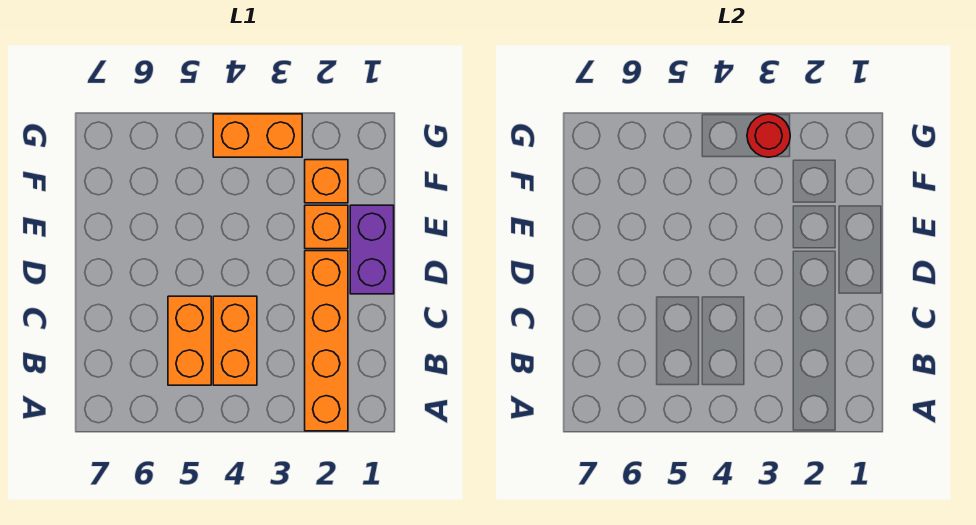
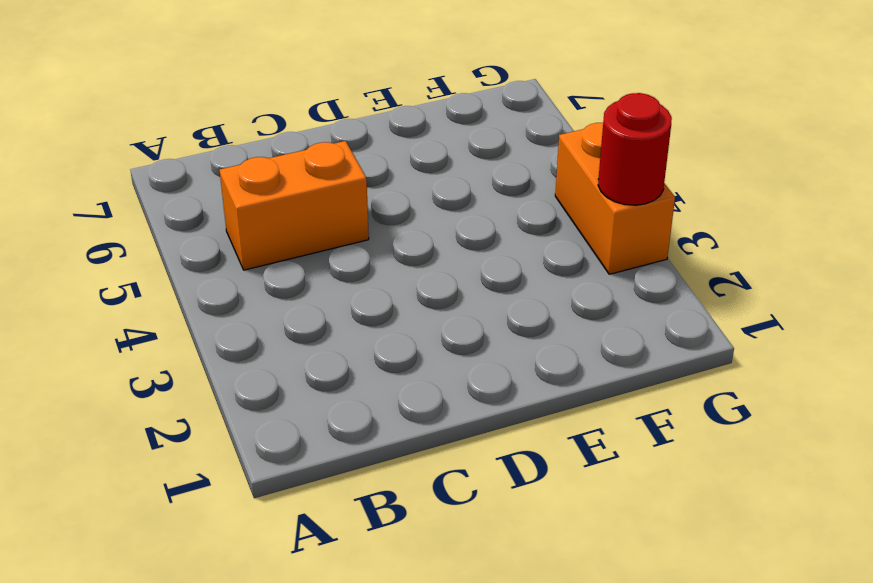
none -> orange brick A2:D2 level 1
none -> orange brick B4:C4 level 1

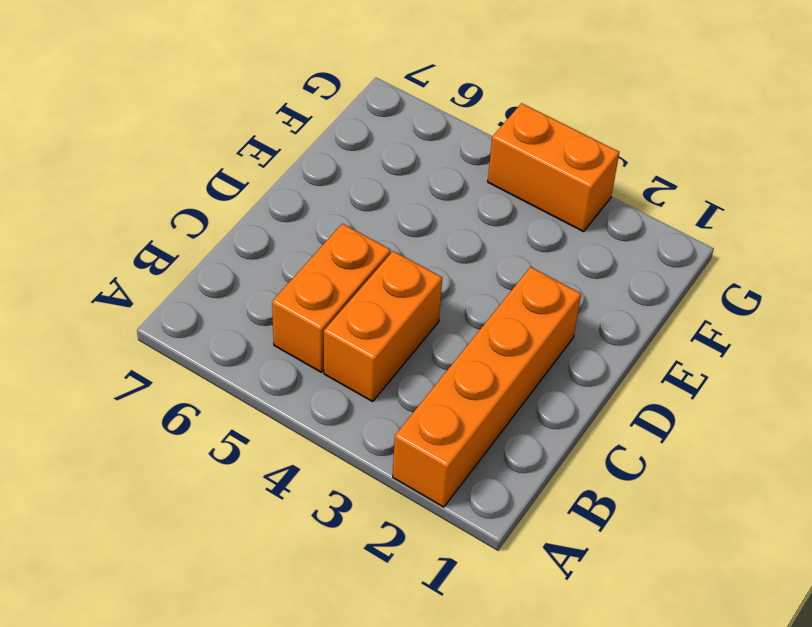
none -> purple brick D1:E1 level 1
none -> orange brick E2 level 1

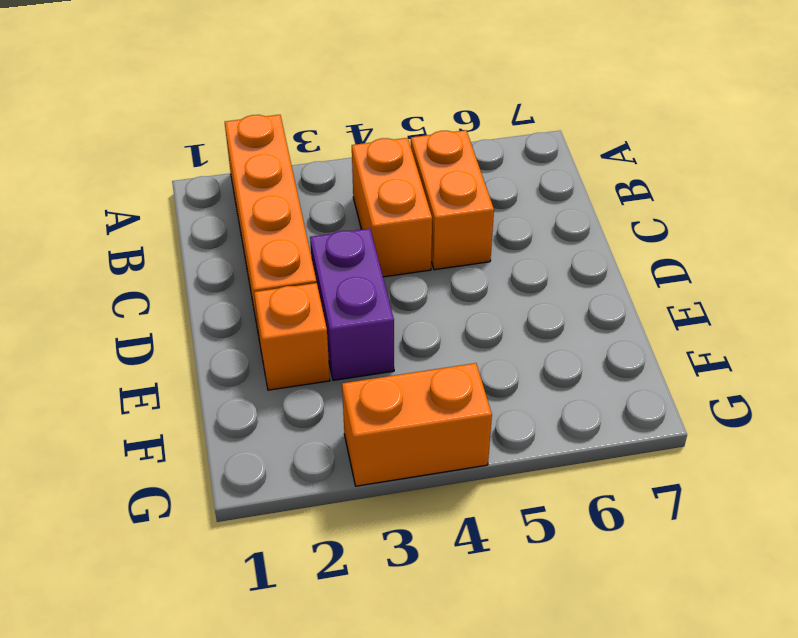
purple brick D3:E3 level 1 -> purple brick D1:E1 level 1
none -> orange brick F2 level 1
none -> red round brick G3 level 2

